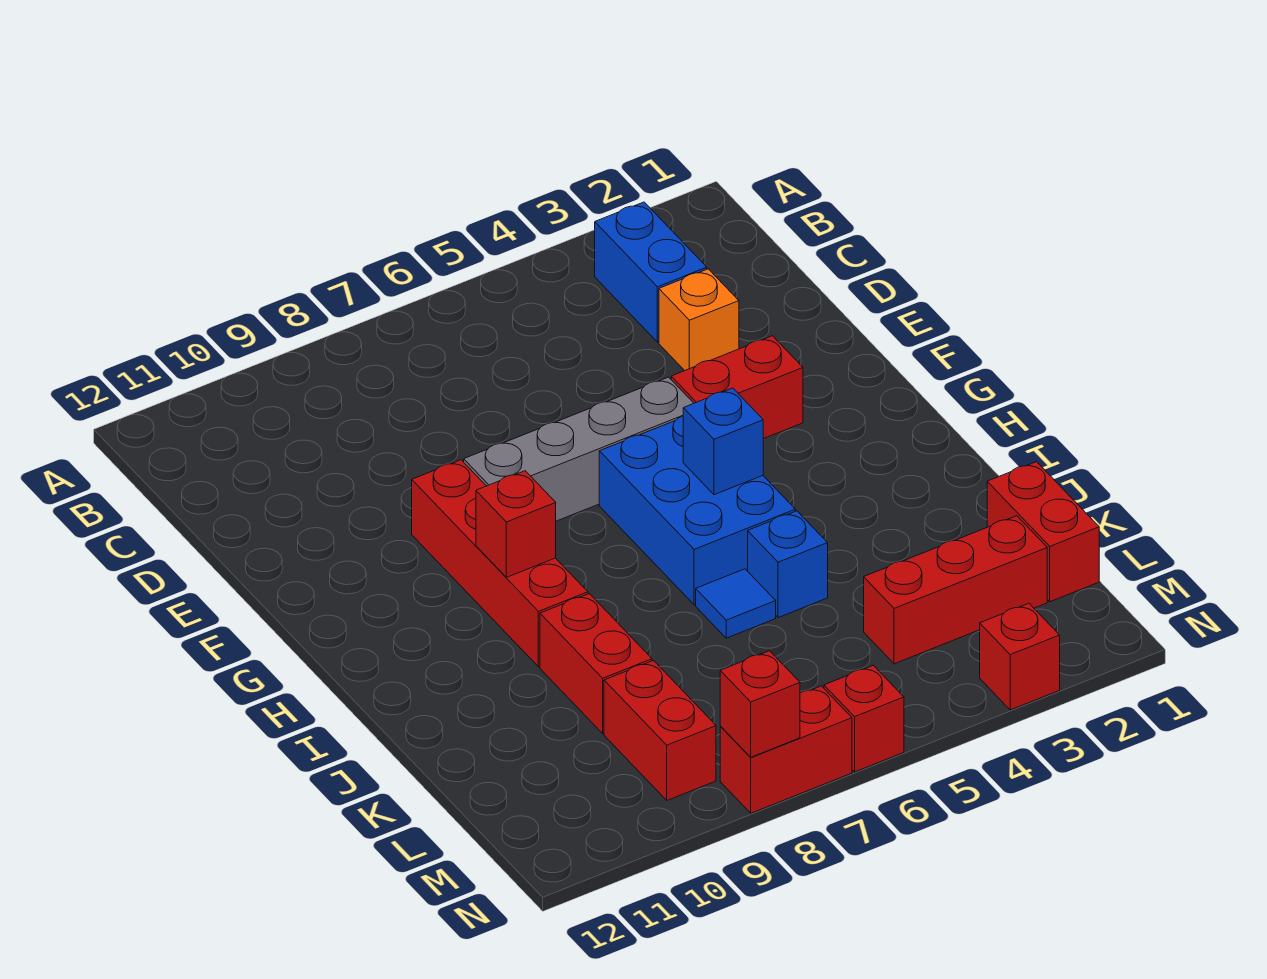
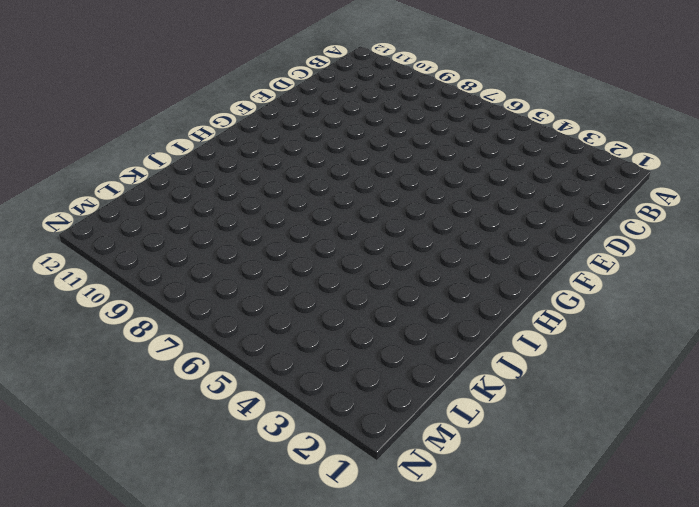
none -> blue brick B3:C3 level 1
none -> orange brick D3 level 1
none -> red brick F3:F4 level 1

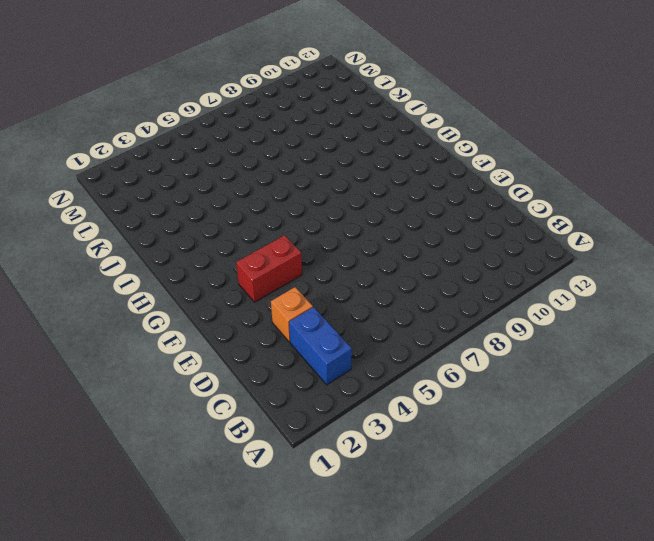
none -> grey brick F5:F8 level 1
none -> red brick F9:I9 level 1
none -> blue brick G5:I6 level 1

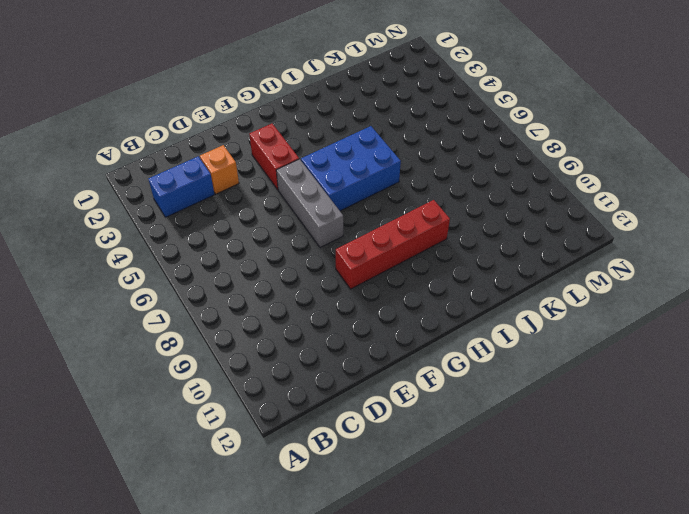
grey brick F5:F7 level 1 -> grey brick F5:F8 level 1
none -> blue brick J5 level 1
none -> blue tile J6 level 1
none -> red brick J9:K9 level 1

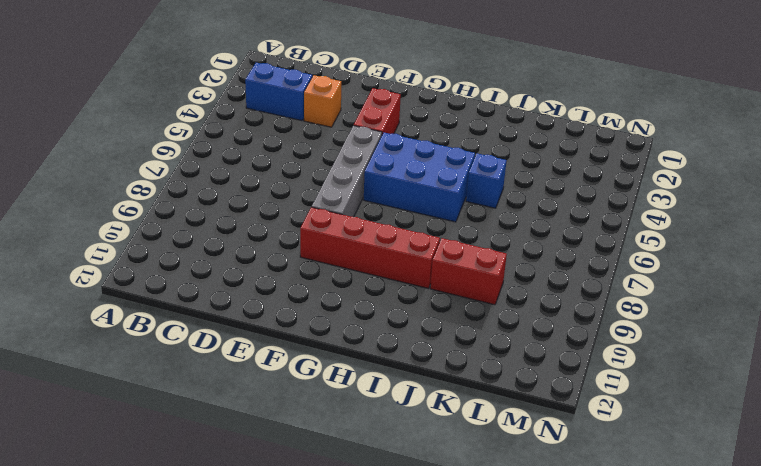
none -> blue tile J6 level 1
none -> red brick K1:L1 level 1
none -> red brick L2:L4 level 1

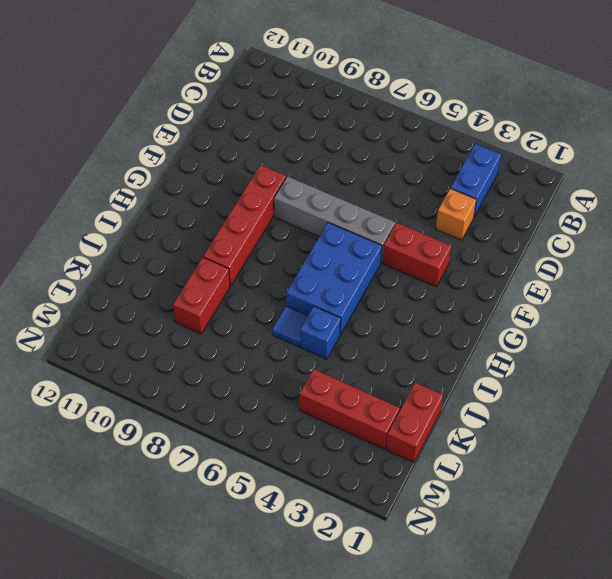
none -> red brick L9:M9 level 1
none -> red brick N3 level 1
none -> red brick N6 level 1

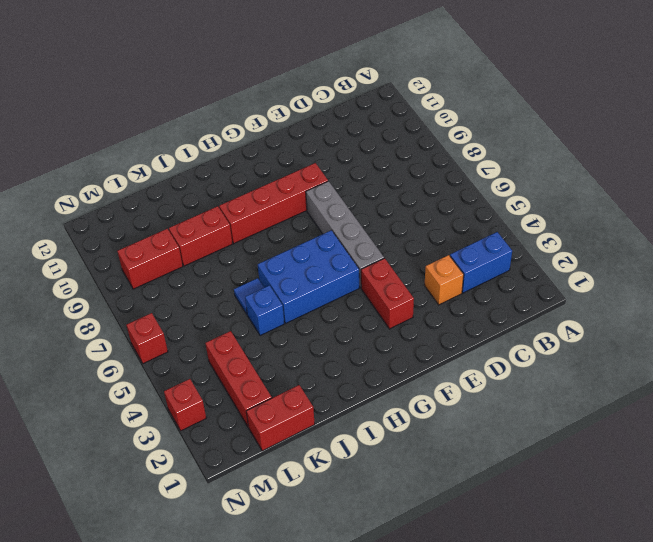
none -> red brick N7:N8 level 1
none -> blue brick H5 level 2
none -> red brick H9 level 2

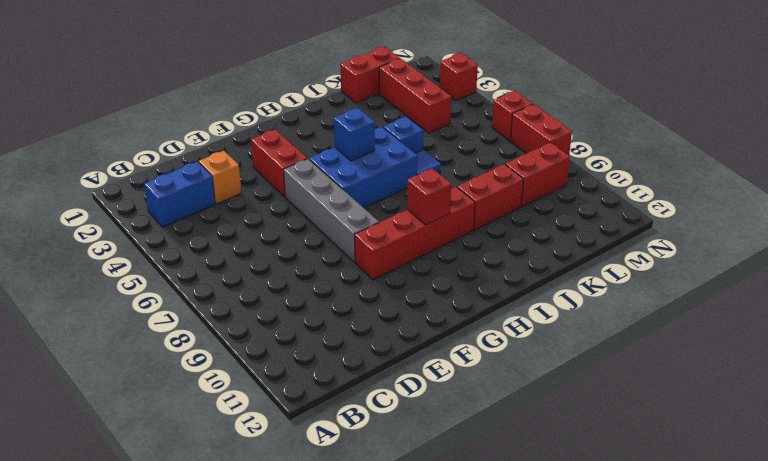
none -> red brick N8 level 2

